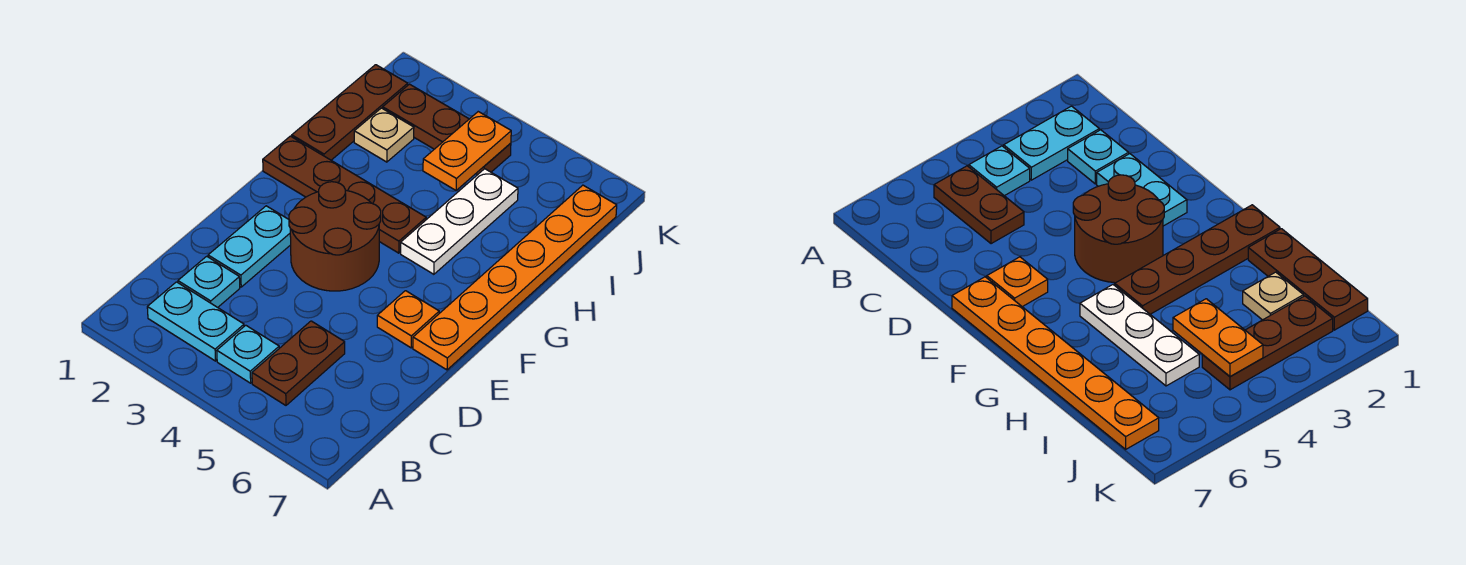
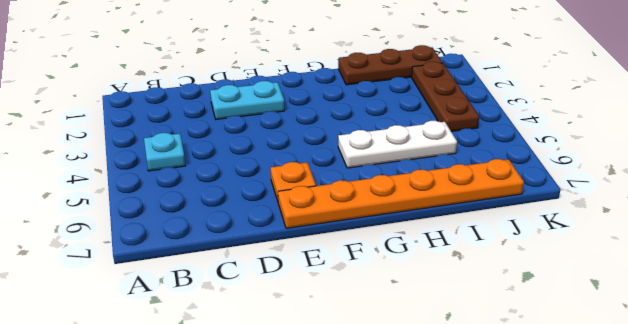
none -> cyan plate B2:B3 level 1
none -> brown plate B5:C5 level 1
none -> cyan plate C2 level 1

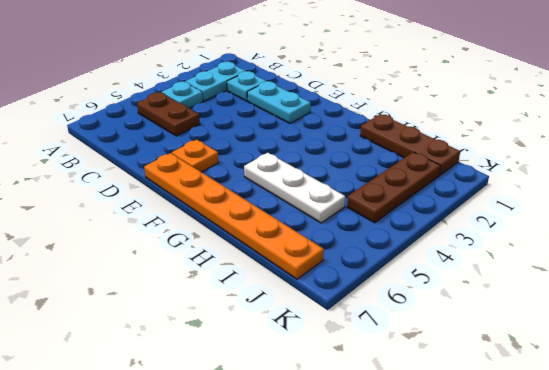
none -> brown round brick E3:F4 level 1
none -> brown plate G1:G4 level 1
none -> tan plate I2 level 1

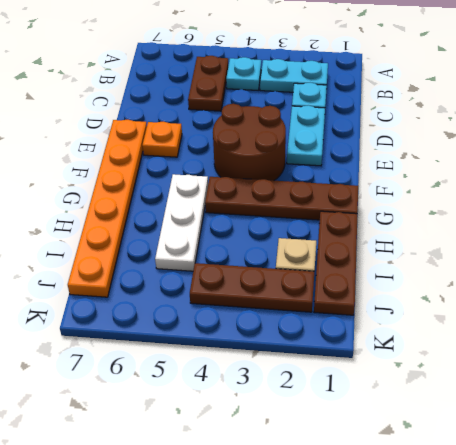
none -> orange plate I4:J4 level 2

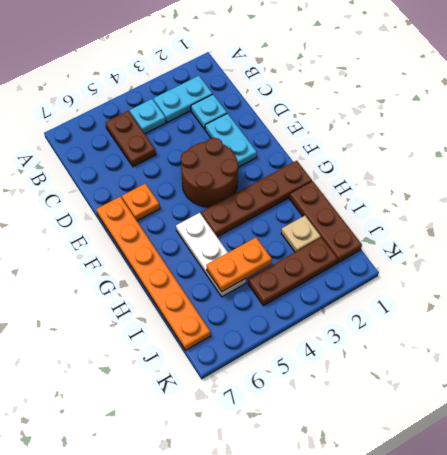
orange plate I4:I5 level 2 -> orange plate I4:J4 level 2

